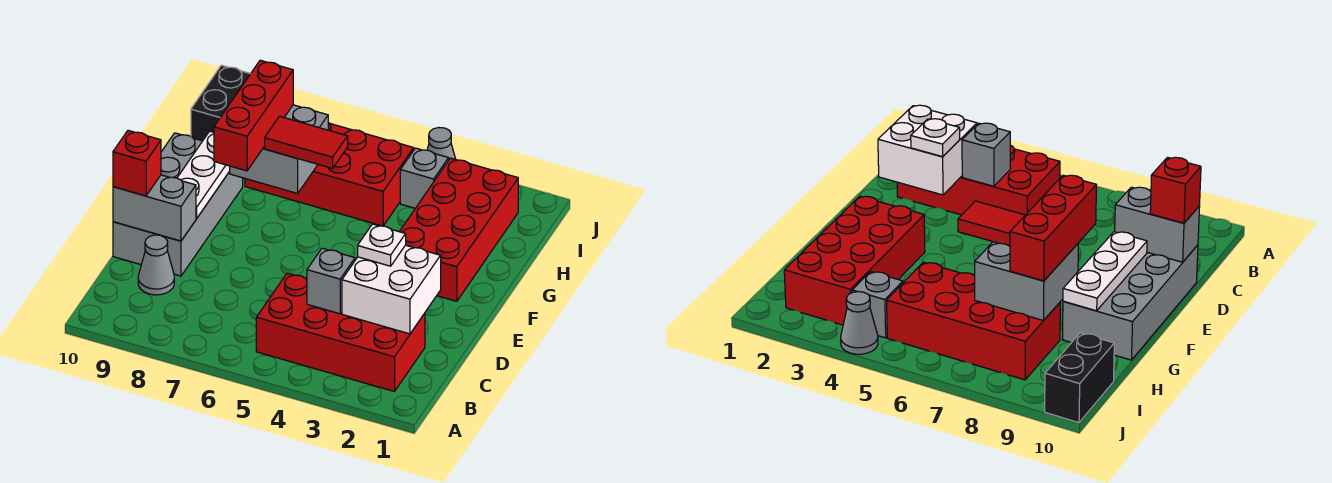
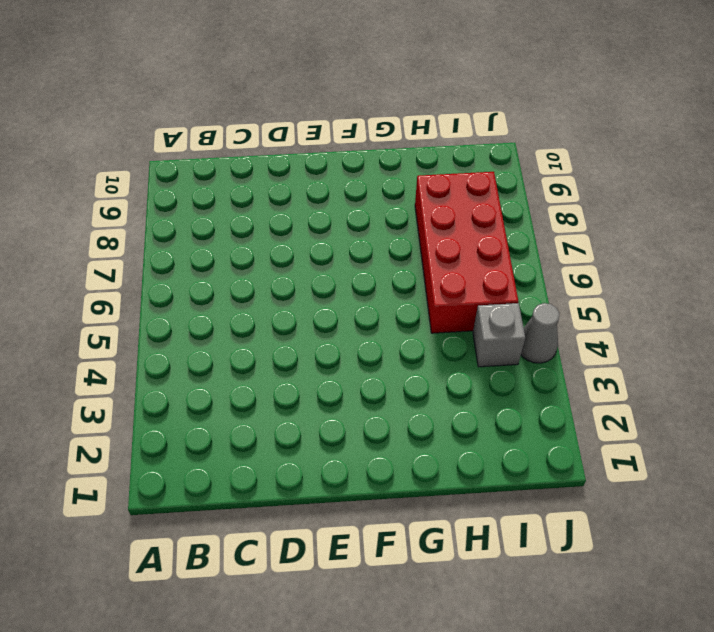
none -> red brick B2:C5 level 1
none -> grey cone C9 level 1
none -> grey brick D9:G10 level 1

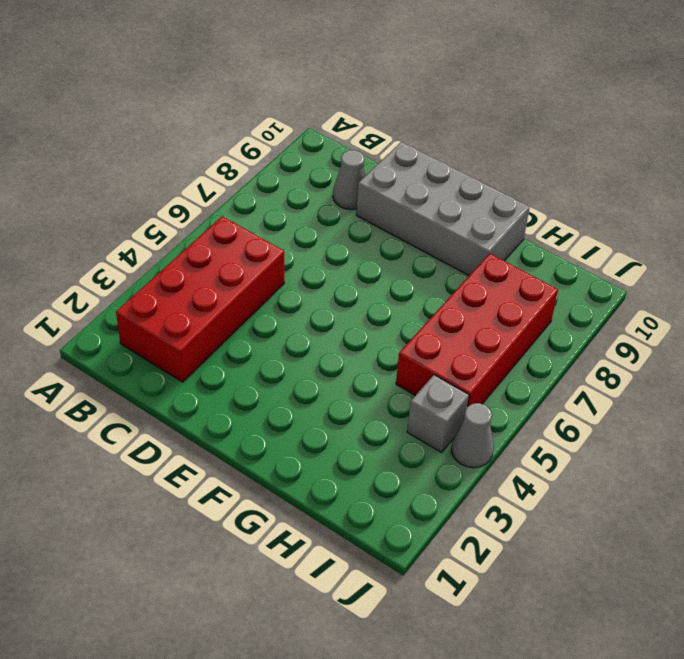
none -> red brick F2:I3 level 1
none -> black brick I10:J10 level 1
none -> white brick C2:D3 level 2

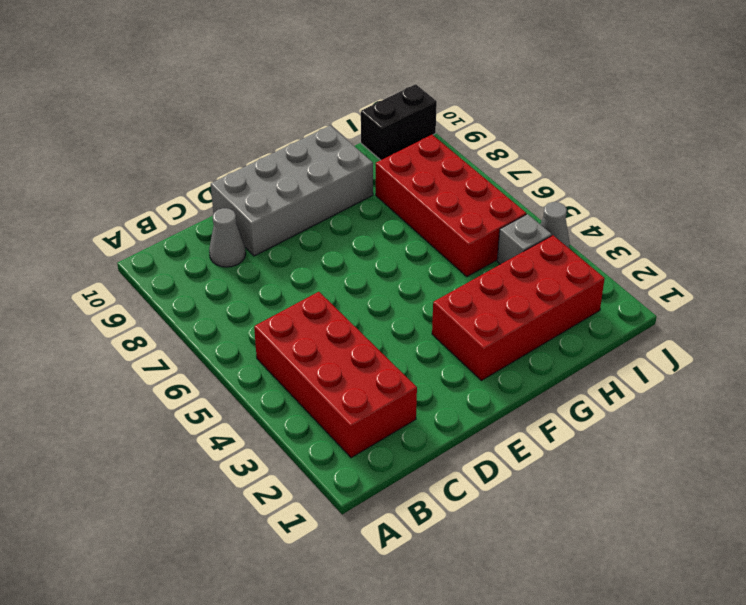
none -> white brick C2:D3 level 2
none -> grey brick C4 level 2
none -> grey brick D9:D10 level 2

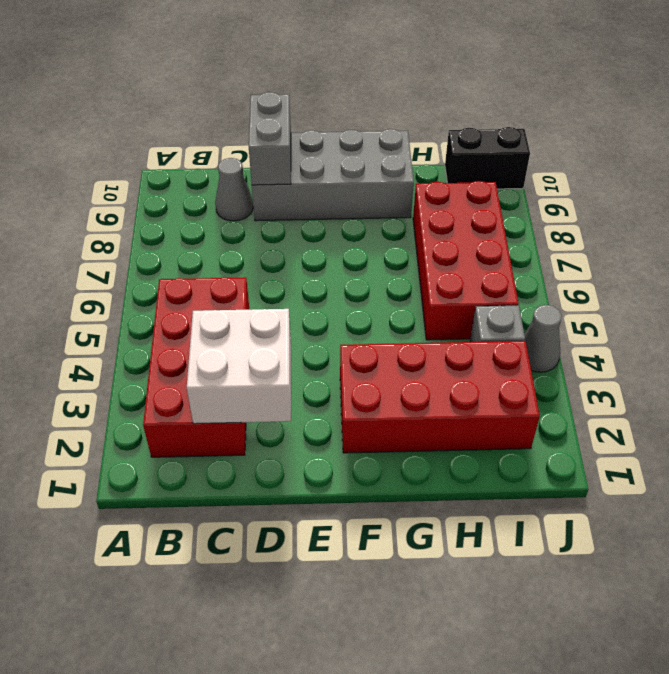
none -> grey brick C4 level 2
none -> white plate E9:G9 level 2
none -> grey brick G7:H8 level 2

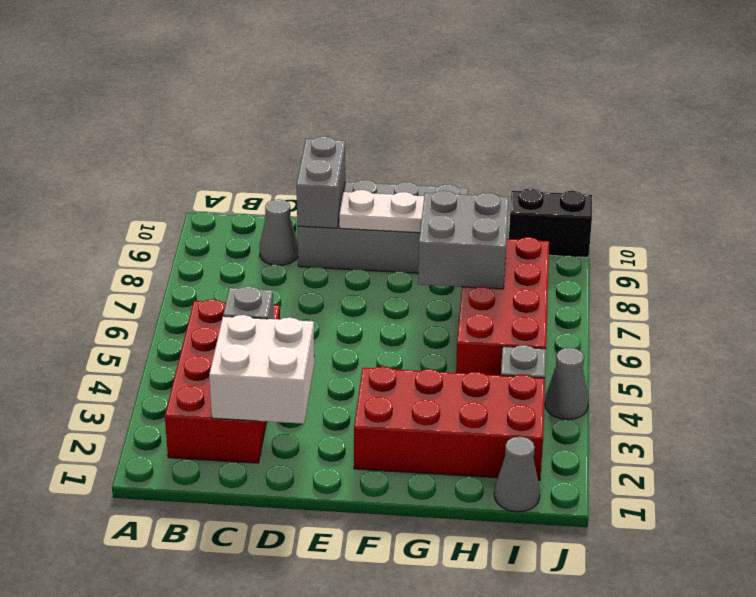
grey cone I1 level 1 -> none
none -> white plate D3 level 3
none -> red brick D10 level 3
none -> red brick F8:H8 level 3

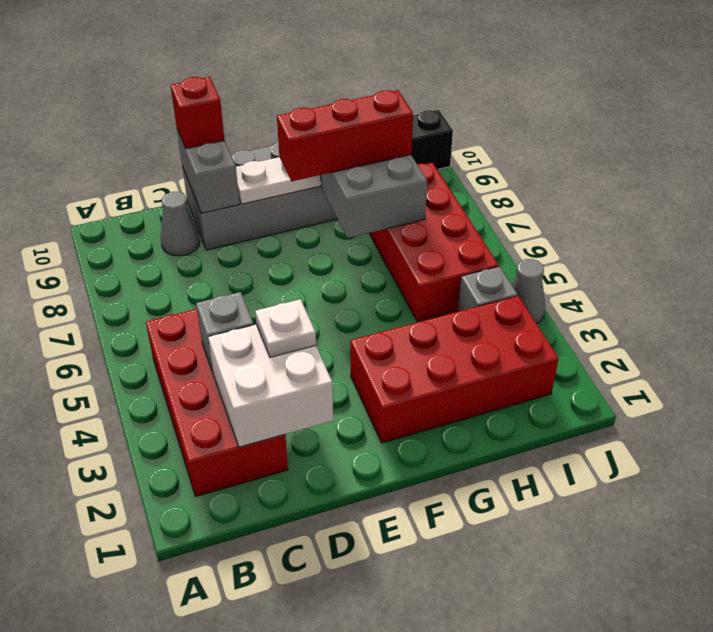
none -> red tile G6:G7 level 3

